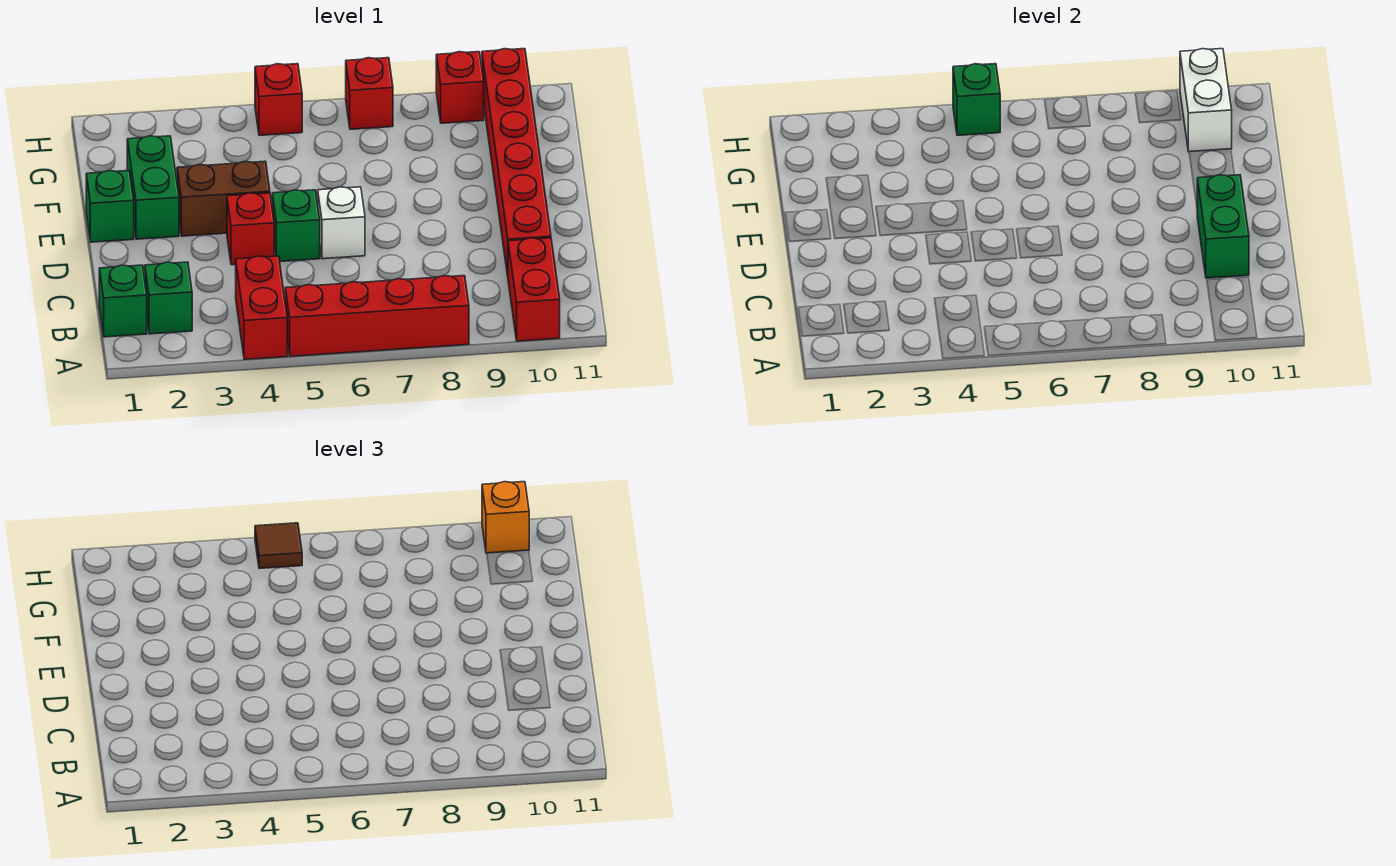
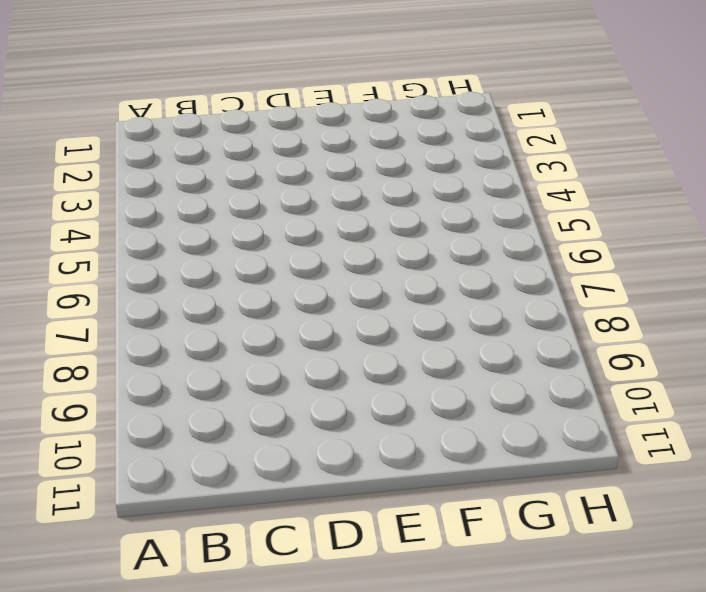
none -> red brick A4:B4 level 1
none -> red brick A5:A8 level 1
none -> red brick A10:B10 level 1

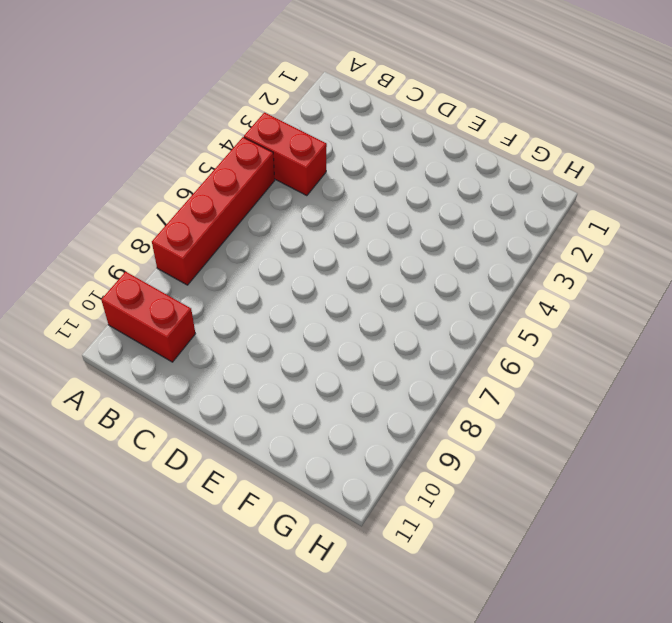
none -> green brick B1 level 1
none -> green brick B2 level 1
none -> red brick C10:H10 level 1

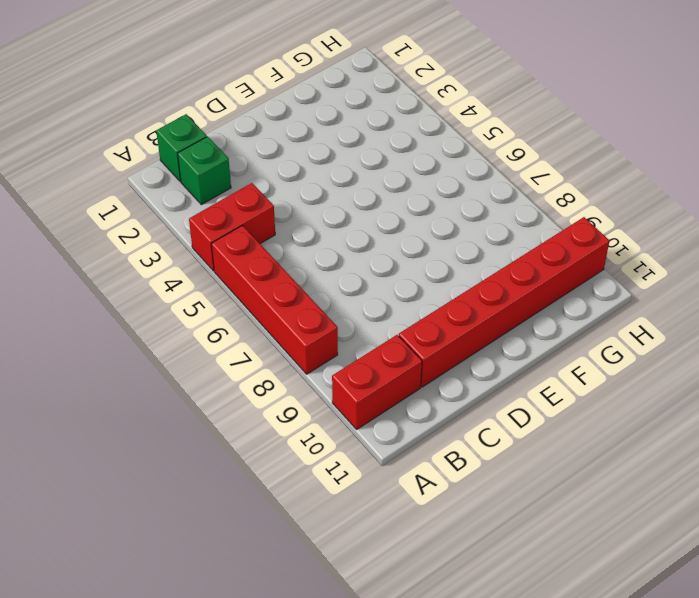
none -> red brick D4 level 1
none -> green brick D5 level 1
none -> white brick D6 level 1

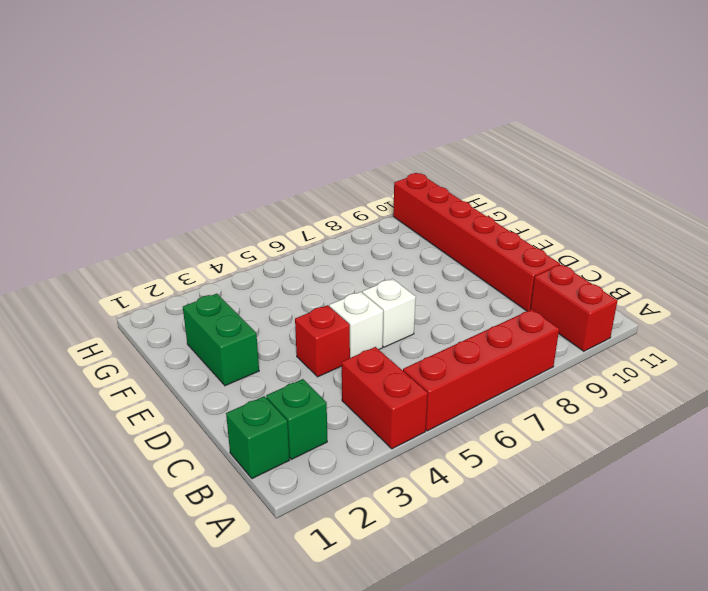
white brick D5 level 1 -> green brick D5 level 1
none -> green brick E1 level 1
none -> brown brick E3:E4 level 1
none -> red brick H5 level 1

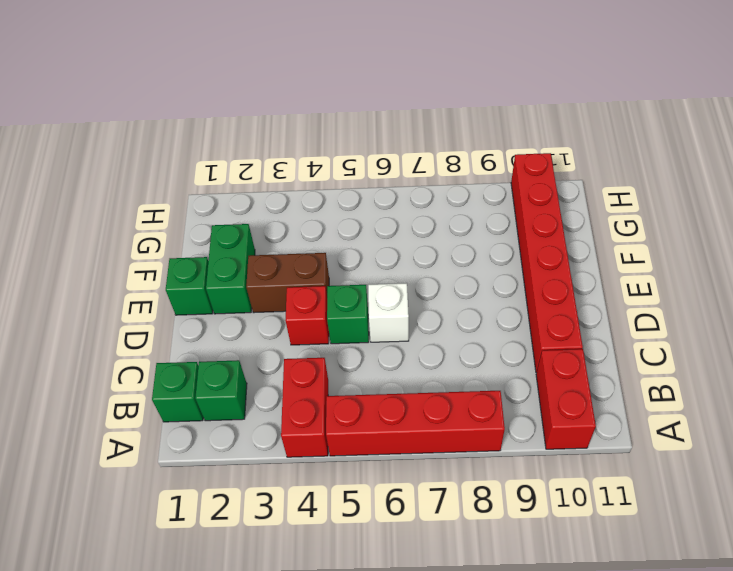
none -> red brick H5 level 1
none -> red brick H7 level 1
none -> red brick H9 level 1

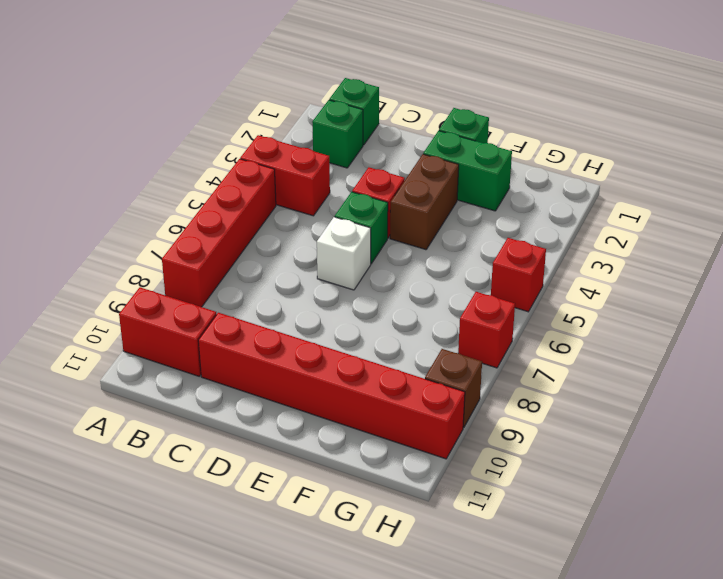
brown brick H9 level 1 -> red brick H9 level 1
none -> green brick C10:D10 level 2
none -> white brick G10:H10 level 2
none -> green brick H5 level 2

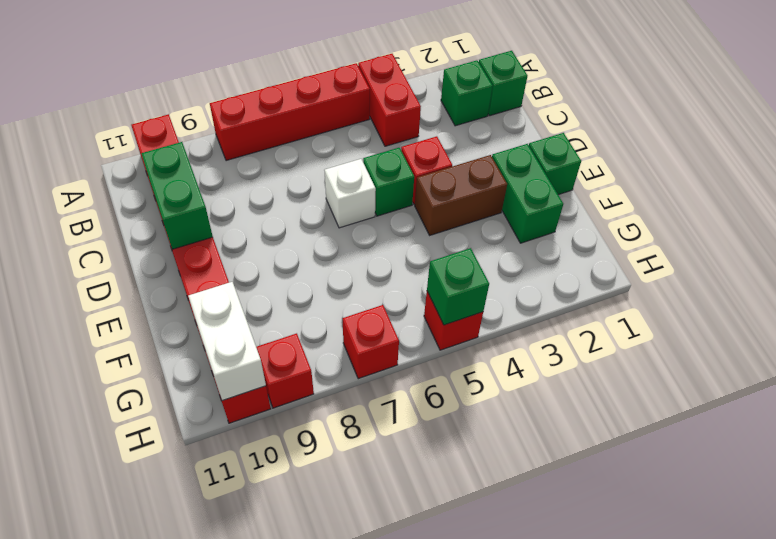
none -> brown tile H5 level 3
none -> orange brick H10 level 3

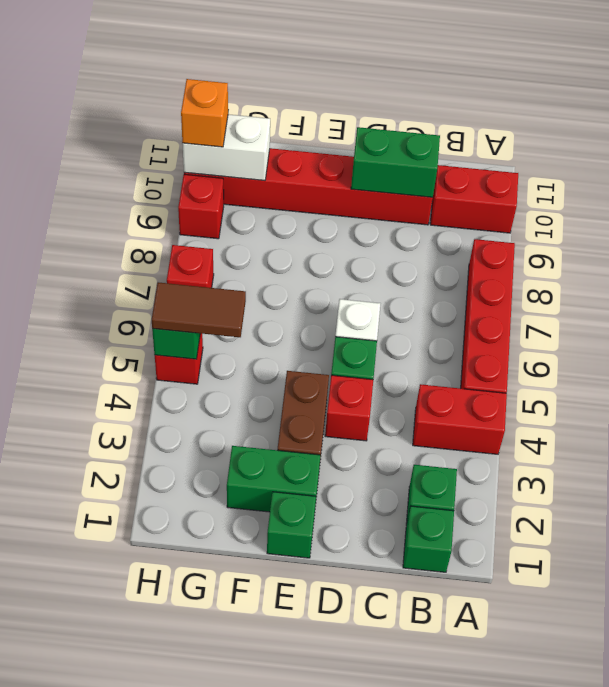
brown tile G5:H5 level 3 -> brown tile H5 level 3

